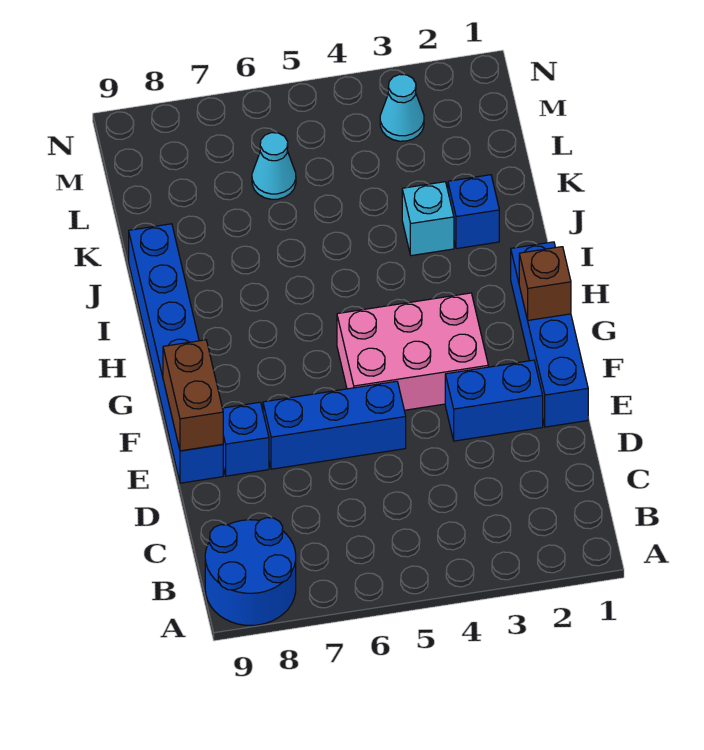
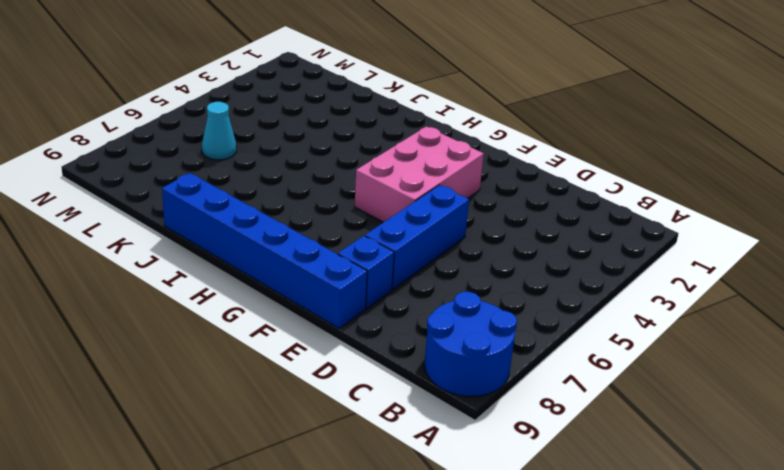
none -> blue brick E1:H1 level 1
none -> blue brick E2:E3 level 1
none -> blue brick J2 level 1

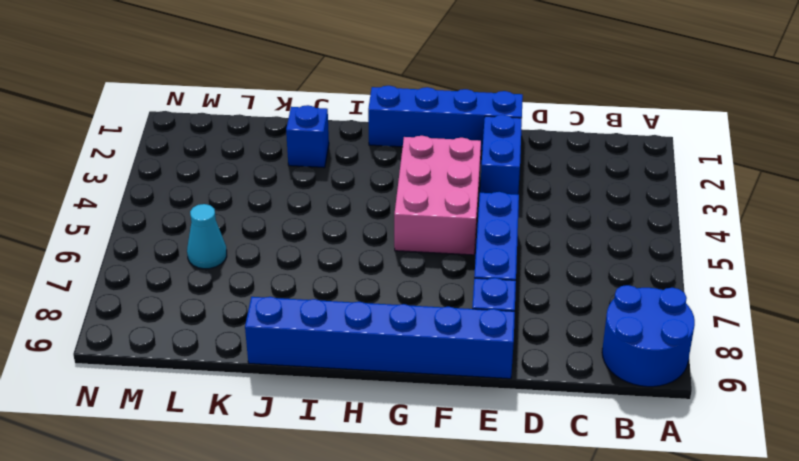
none -> cyan brick J3 level 1
none -> cyan cone M3 level 1
none -> brown brick E9:F9 level 2

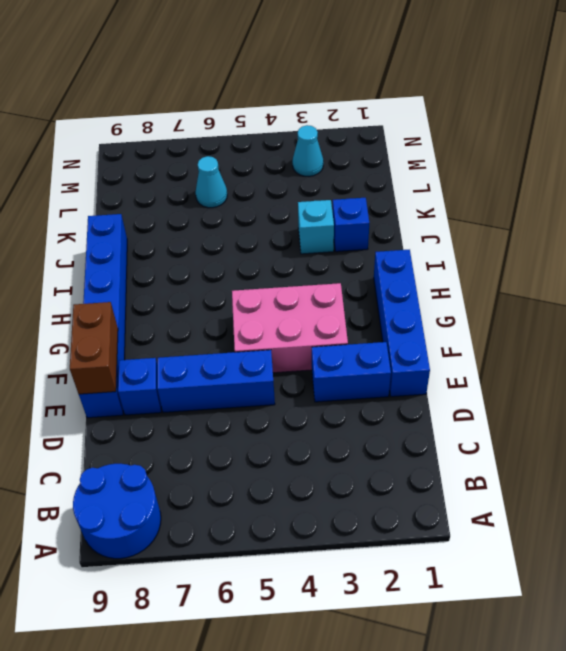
none -> brown brick G1 level 2

